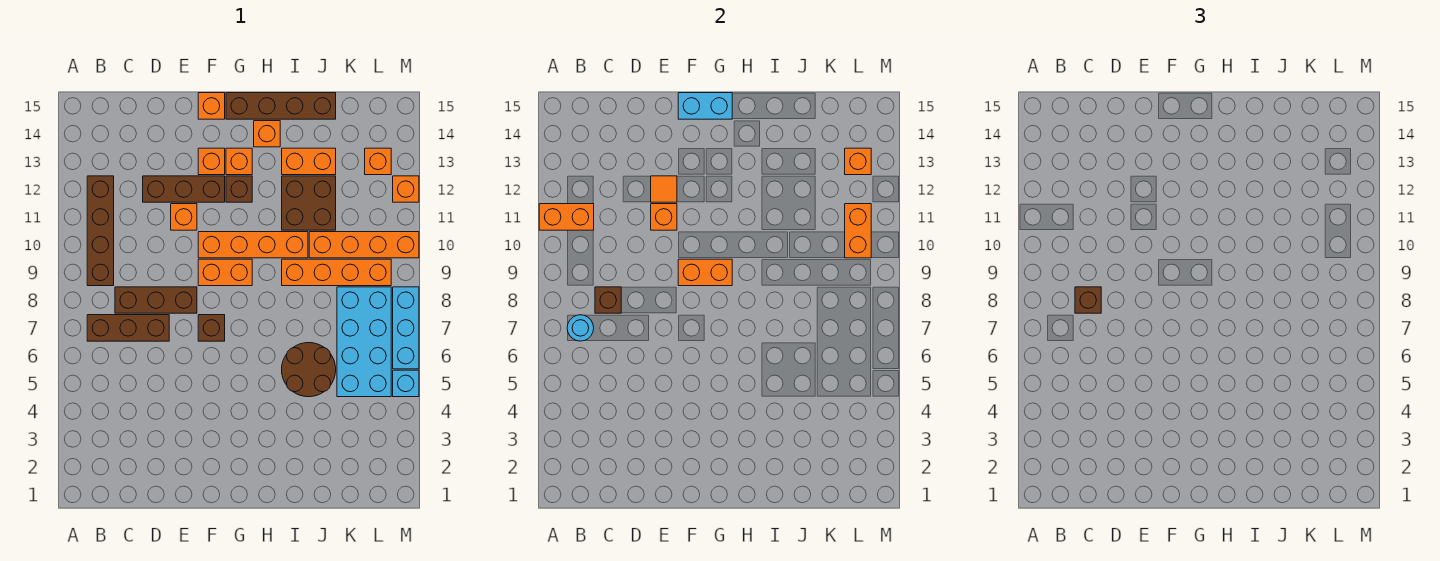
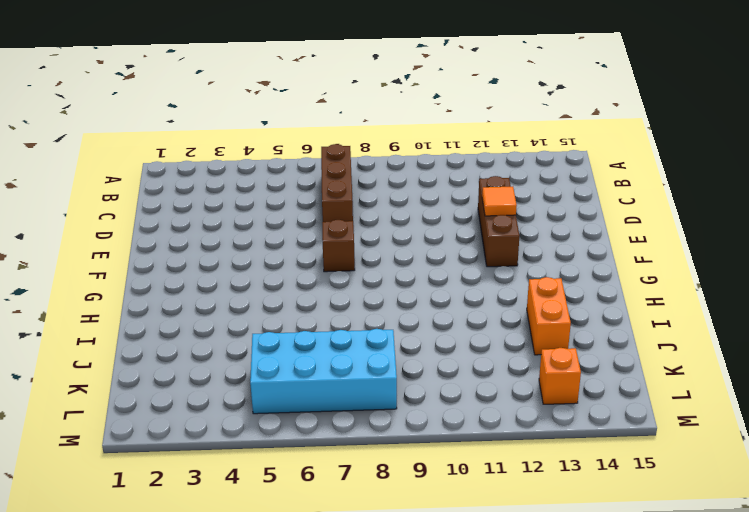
none -> brown brick B9:B12 level 1
none -> brown brick C8:E8 level 1
none -> orange brick E11 level 1
none -> orange brick F9:G9 level 1

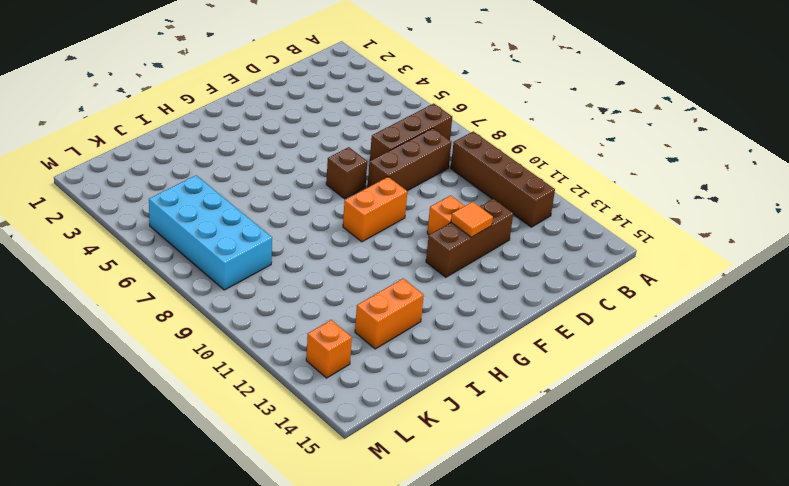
none -> orange brick F10:I10 level 1
none -> orange brick F13 level 1
none -> orange brick F15 level 1
none -> brown brick G12 level 1

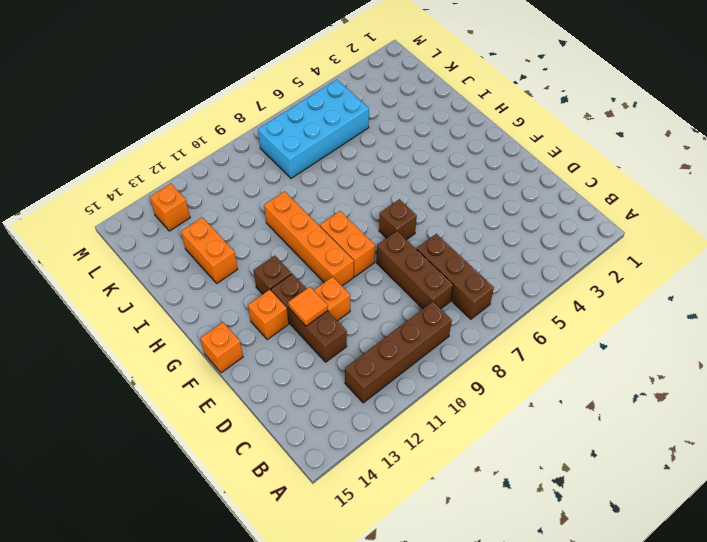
none -> orange brick G13 level 1
none -> brown brick G15:J15 level 1
none -> orange brick H14 level 1
none -> brown round brick I5:J6 level 1

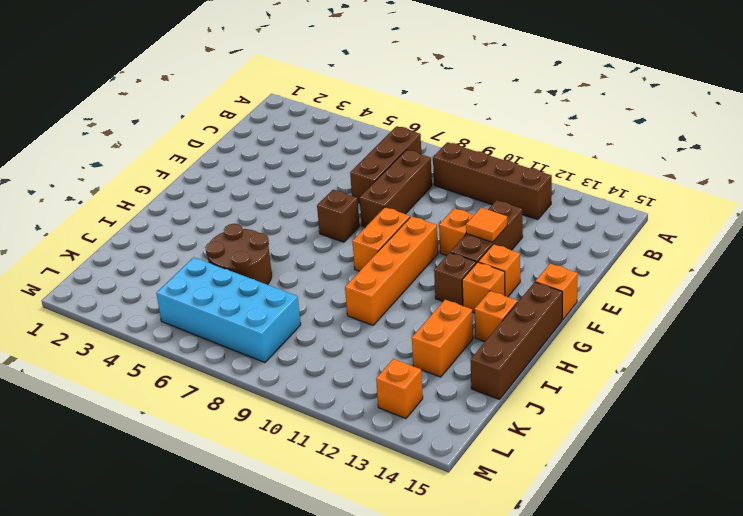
none -> orange brick I9:L9 level 1
none -> brown brick I11:J12 level 1
none -> orange brick J10:M10 level 1
none -> cyan brick M5 level 1

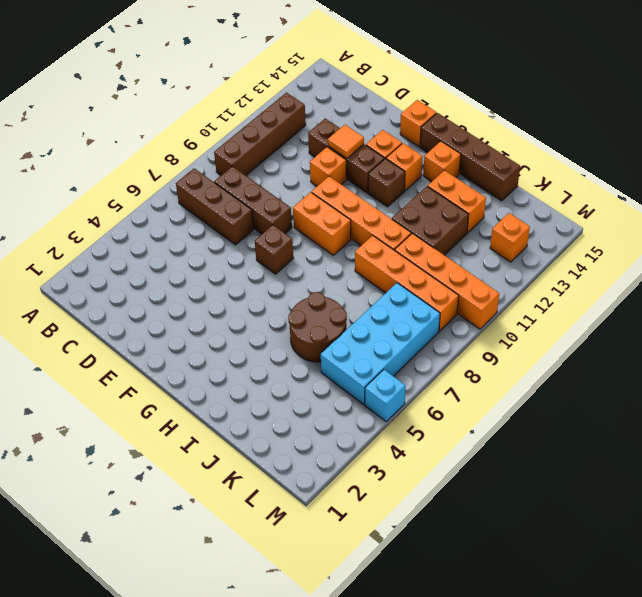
none -> cyan brick M6:M8 level 1
none -> orange brick M12 level 1
none -> orange brick A11:B11 level 2
none -> cyan round brick B7 level 2

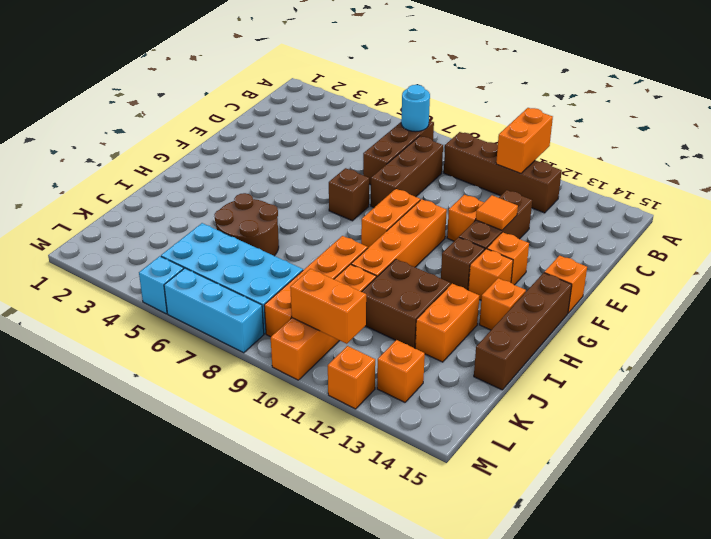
none -> brown brick C8 level 2
none -> orange brick E11 level 2
none -> orange brick F9:G9 level 2
none -> cyan brick F15:G15 level 2

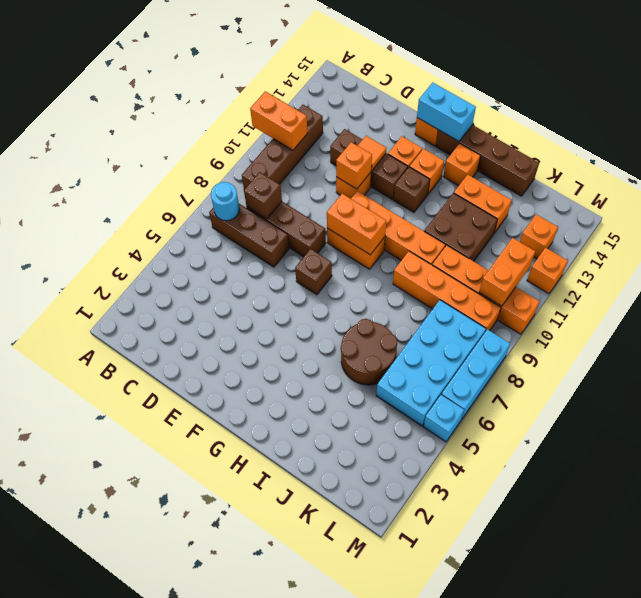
none -> orange brick L13 level 2
none -> brown brick C8 level 3

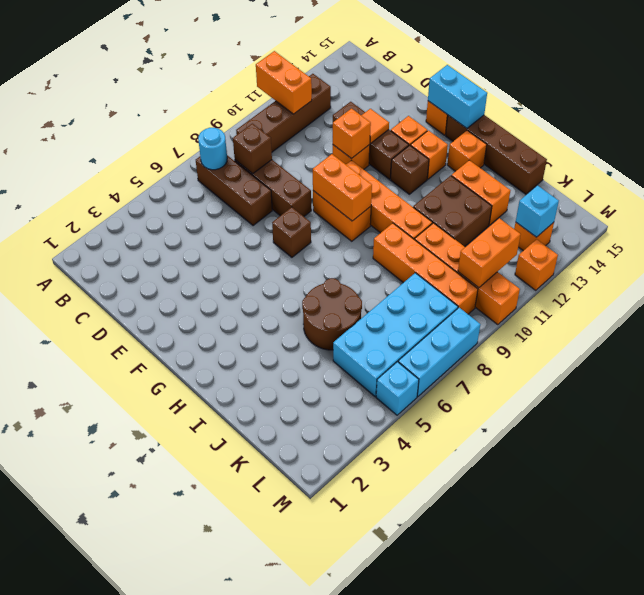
cyan brick L13 level 2 -> orange brick L13 level 2
none -> brown brick C8 level 3

